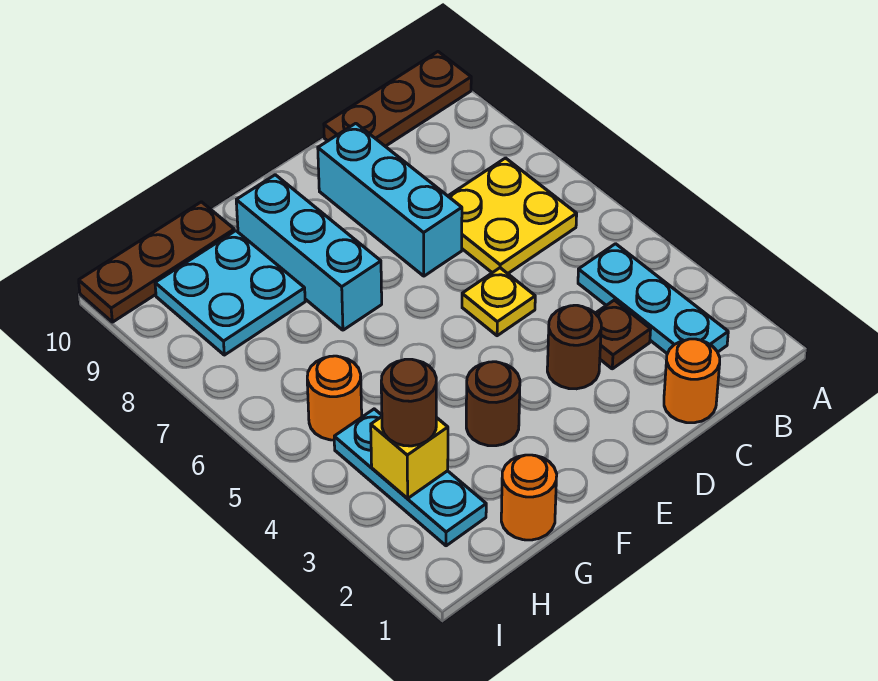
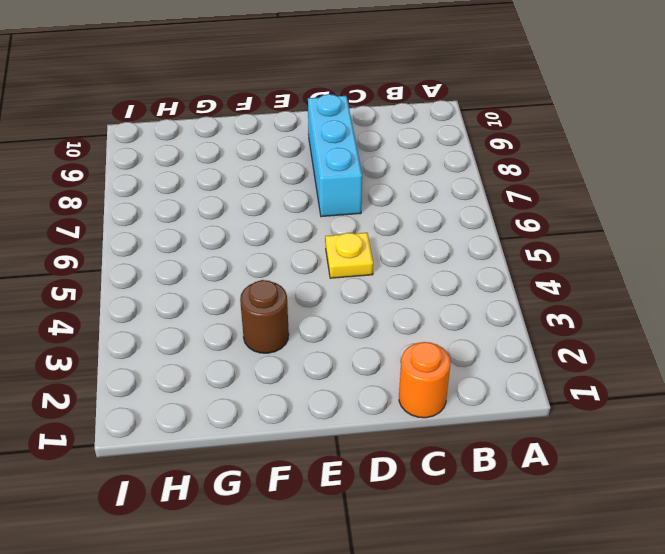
none -> brown plate A10:C10 level 1
none -> cyan plate B2:B4 level 1
none -> yellow plate B6:C7 level 1

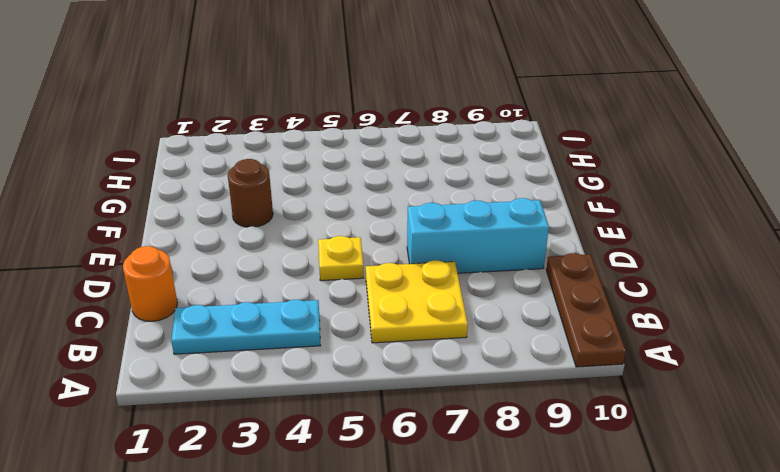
none -> brown plate C3 level 1
none -> brown round brick D3 level 1
none -> cyan brick F7:F9 level 1

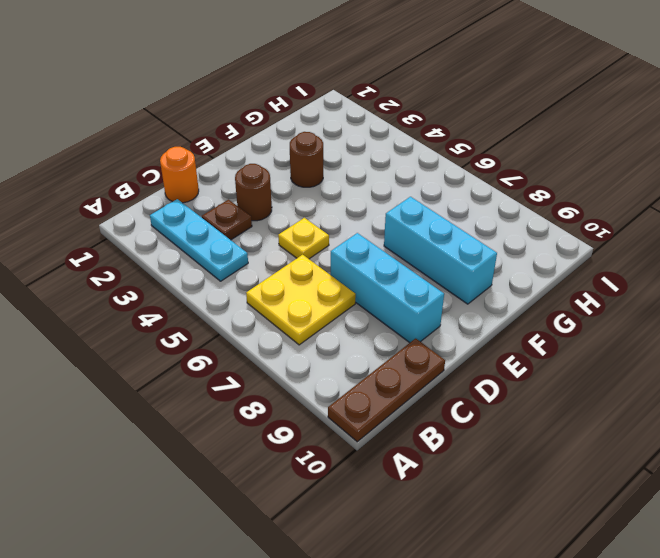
none -> orange round brick G1 level 1
none -> cyan plate G8:H9 level 1
none -> brown plate G10:I10 level 1

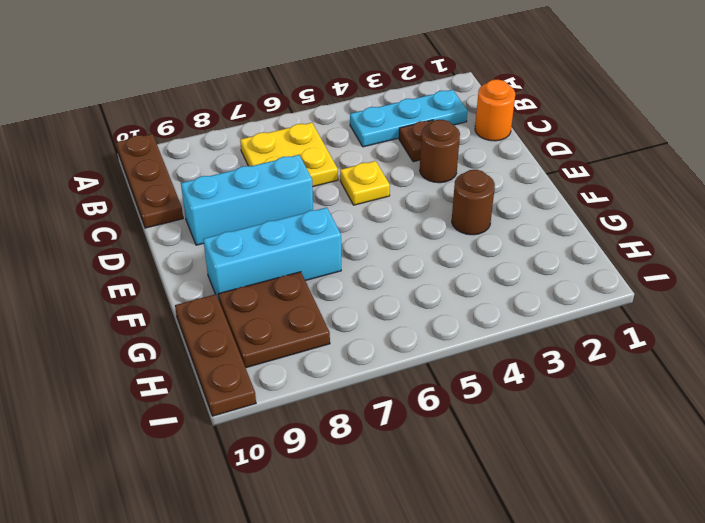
brown plate G8:H9 level 1 -> cyan plate G8:H9 level 1
none -> orange round brick G1 level 1
none -> cyan plate H2:H4 level 1
none -> orange round brick H5 level 1

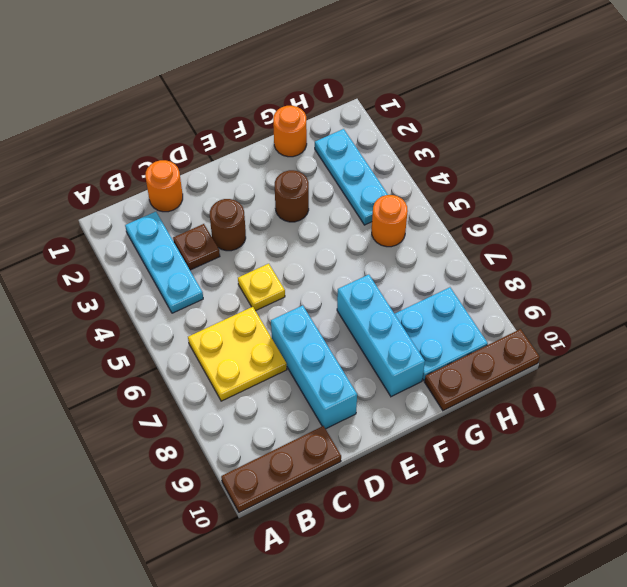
none -> yellow brick H3 level 2
none -> brown round brick H3 level 3

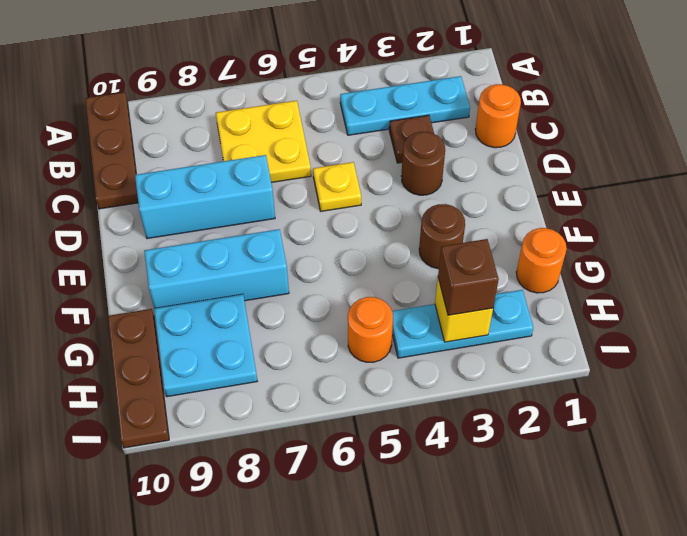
brown brick H3 level 3 -> brown round brick H3 level 3

